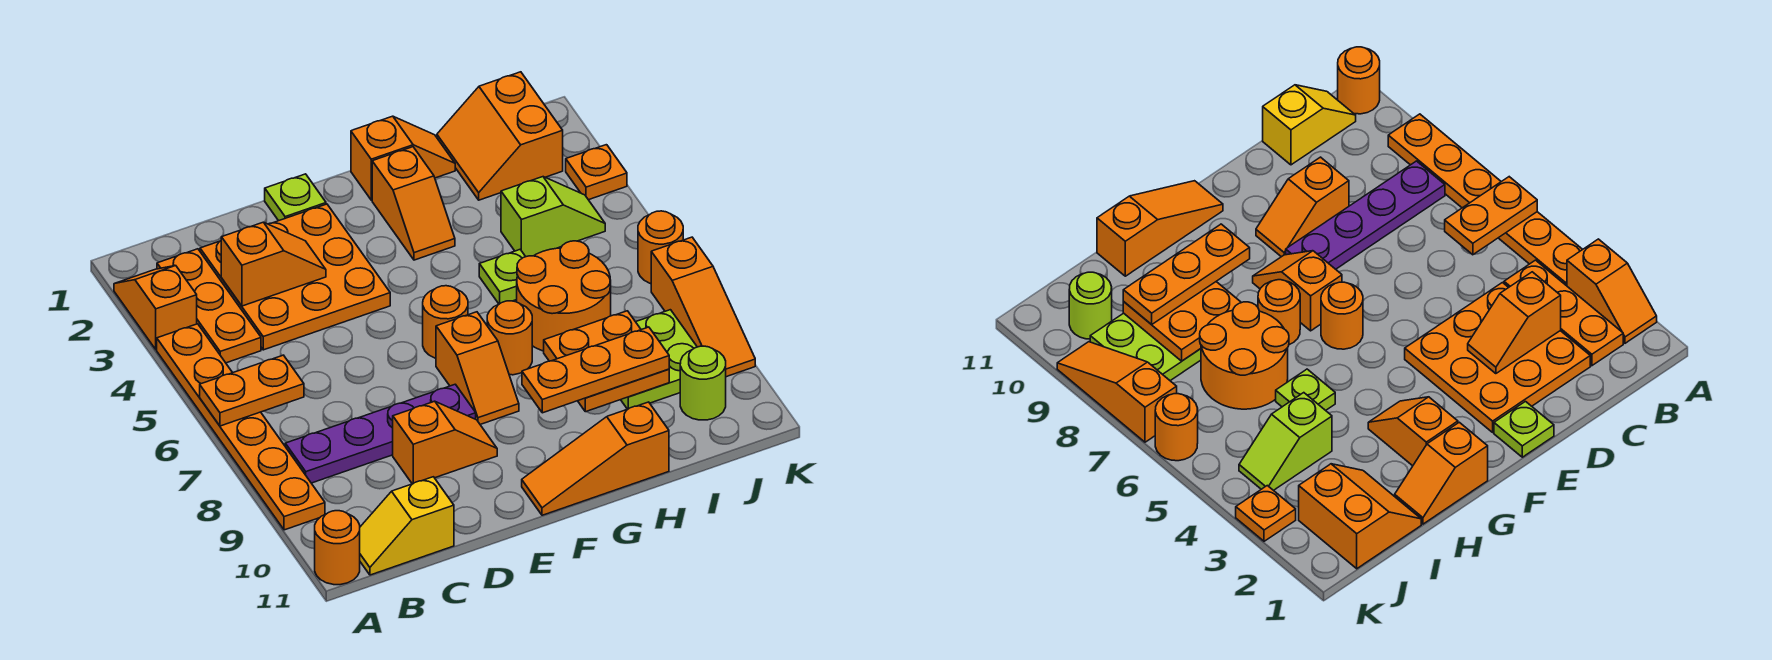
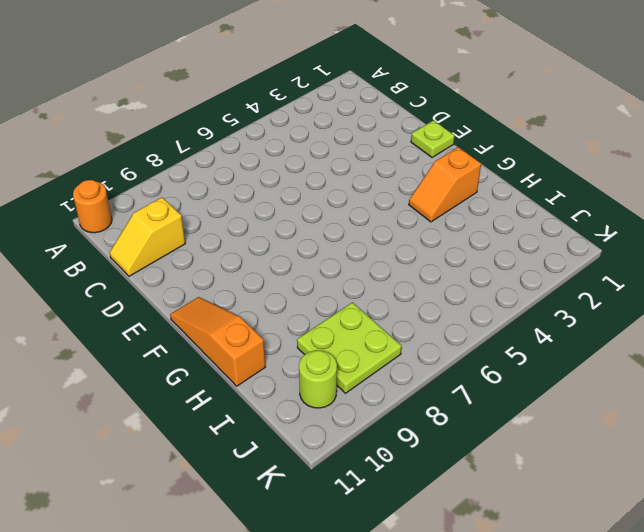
yellow slope C10:C11 level 1 top 10 -> yellow slope B11:C11 level 1 top C
none -> orange slope A2:A3 level 1 top 3
none -> orange plate A4:A9 level 1
none -> orange plate B2:B4 level 1

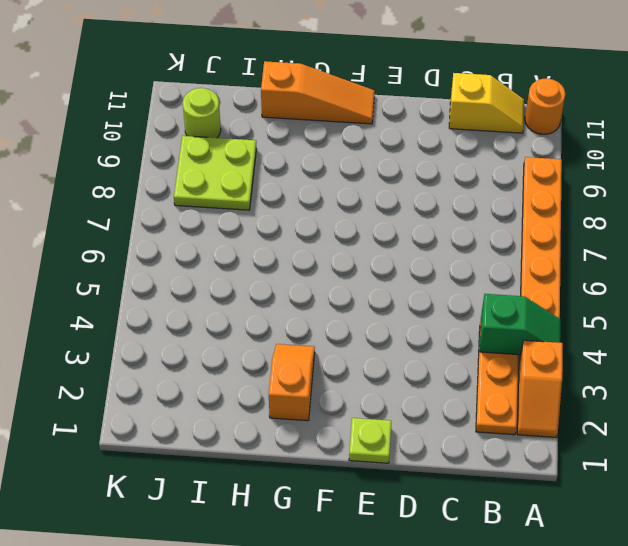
green slope A4:B4 level 2 top B -> none
none -> purple plate B8:E8 level 1
none -> orange plate C2:E4 level 1
none -> orange slope D9:E9 level 1 top D

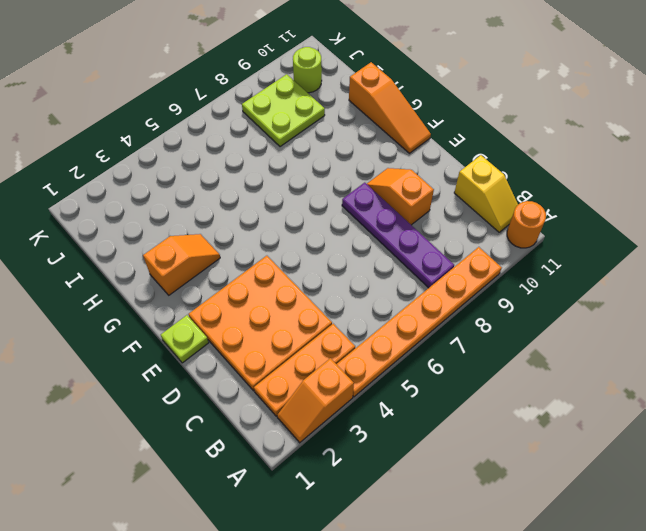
none -> orange round brick F6 level 1
none -> orange slope F7:F8 level 1 top 7
none -> orange slope G1:H1 level 1 top G

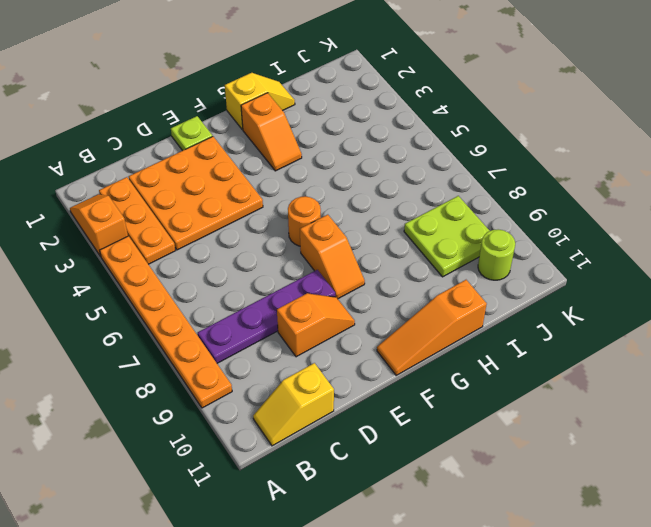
yellow slope G1:H1 level 1 top G -> orange slope G1:H1 level 1 top G
none -> orange round brick A11 level 1
none -> orange round brick G7 level 1
none -> lime plate H5 level 1

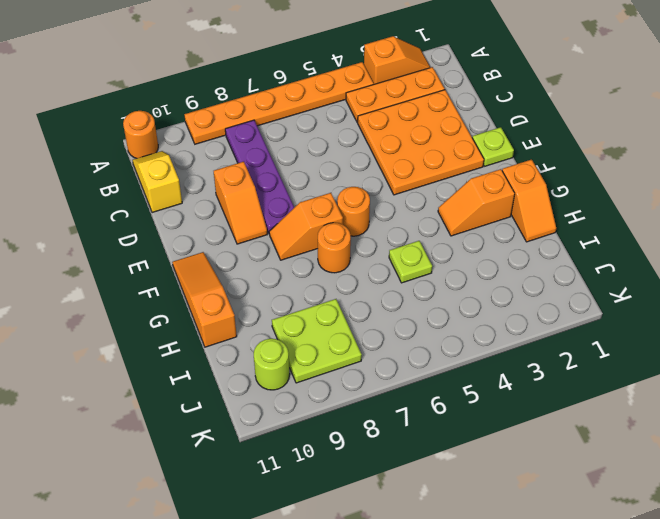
none -> orange round brick H6:I7 level 1
none -> orange slope I1:J2 level 1 top J
none -> lime slope I4:J4 level 1 top I

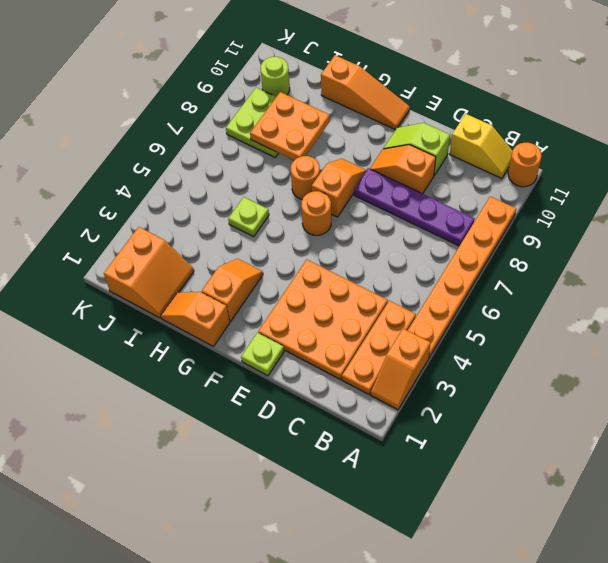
lime slope D10:E10 level 1 top D -> lime slope I4:J4 level 1 top I
none -> orange round brick H6:I7 level 1
none -> orange plate K3 level 1
none -> orange round brick K6 level 1

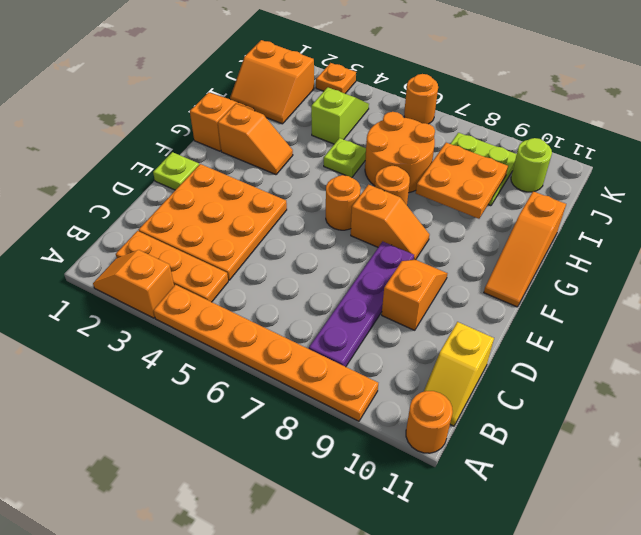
none -> orange slope K7:K9 level 1 top 7
none -> orange plate A6:B6 level 2
none -> orange slope C3:D3 level 2 top C

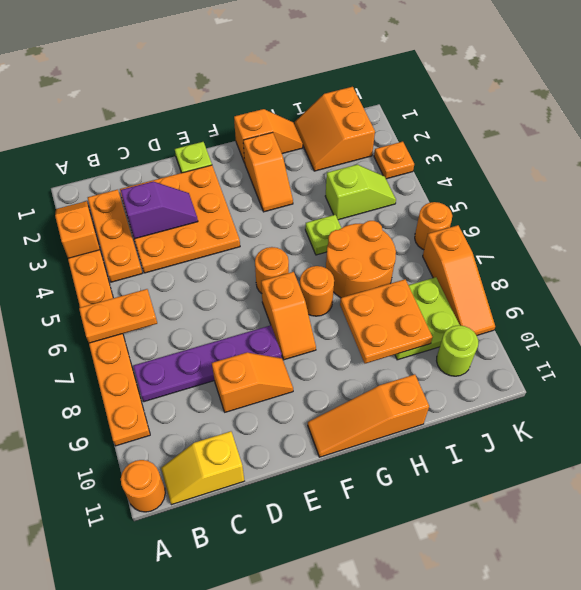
purple slope C3:D3 level 2 top C -> orange slope C3:D3 level 2 top C
none -> orange plate G9:I9 level 3

